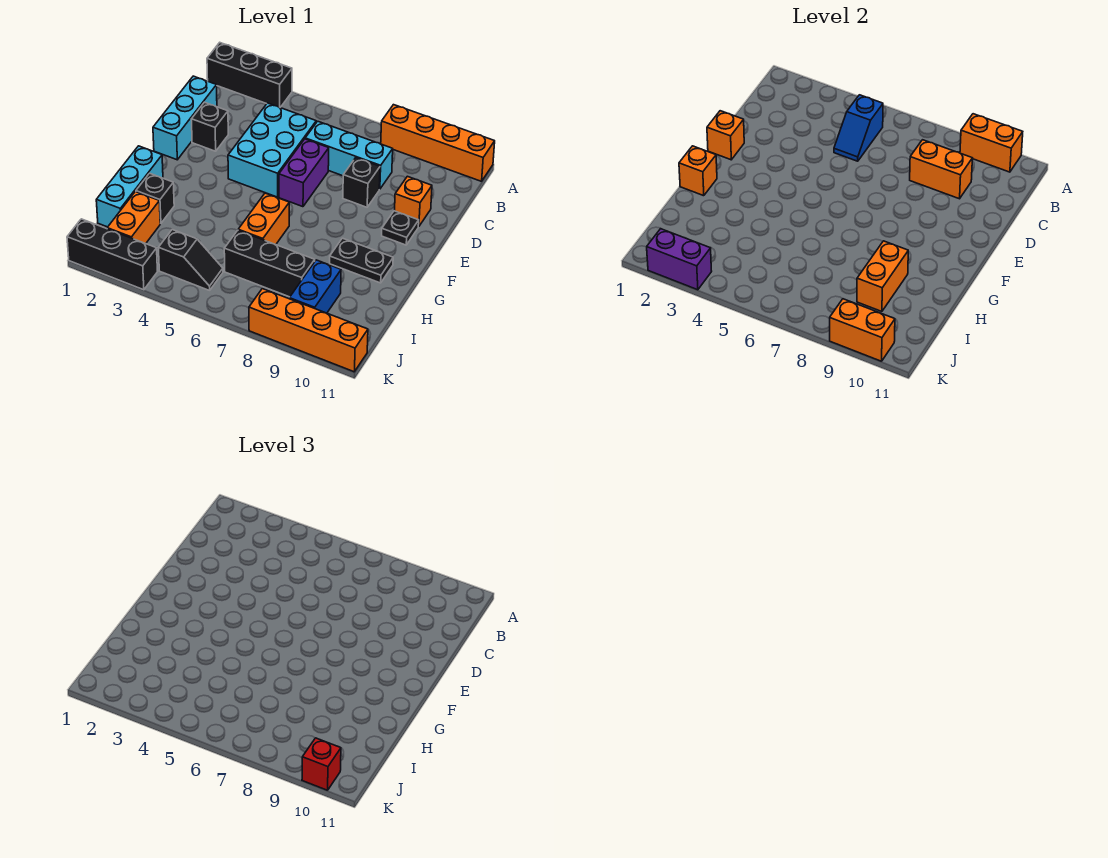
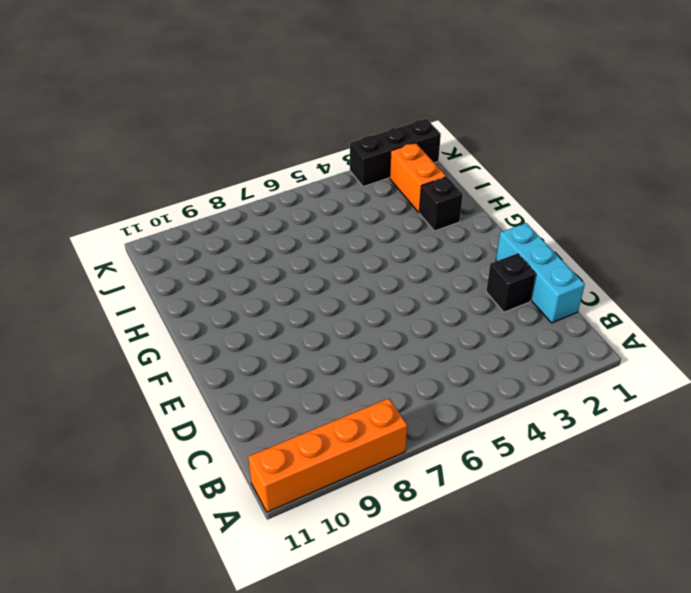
none -> black brick A1:A3 level 1
none -> cyan brick C4:E5 level 1
none -> cyan brick C6:C8 level 1

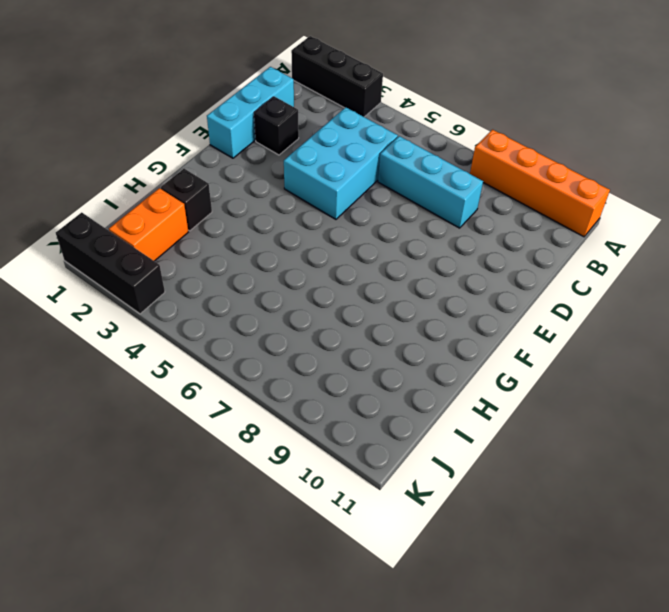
none -> purple brick D6:E6 level 1
none -> black brick D8 level 1
none -> orange brick D10 level 1

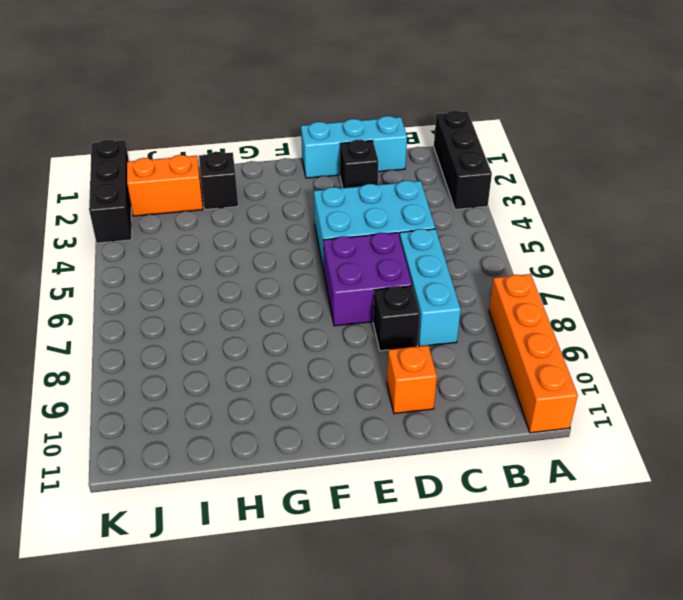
purple brick D6:E7 level 1 -> purple brick D6:E6 level 1
none -> black plate E10 level 1
none -> cyan brick G1:I1 level 1
none -> orange brick G6:H6 level 1

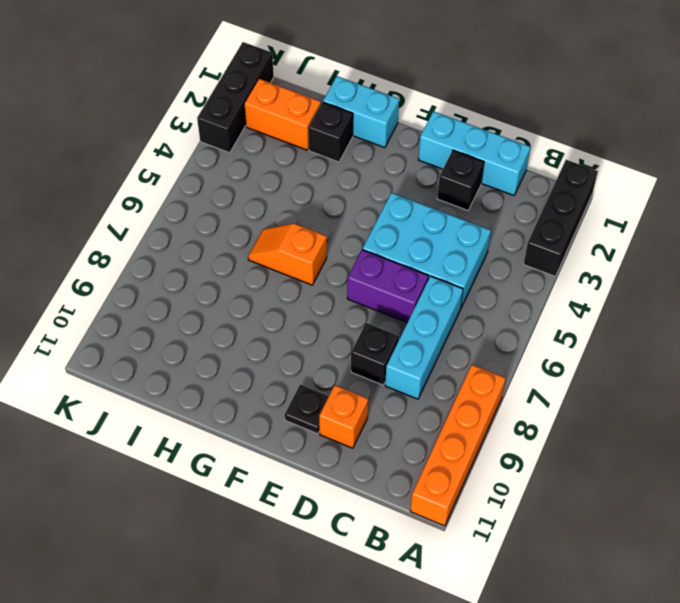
cyan brick G1:H1 level 1 -> cyan brick G1:I1 level 1
orange slope G6:H6 level 1 top G -> orange brick G6:H6 level 1
none -> black plate G9:G10 level 1
none -> black brick I6:I8 level 1
none -> blue brick I9:J9 level 1

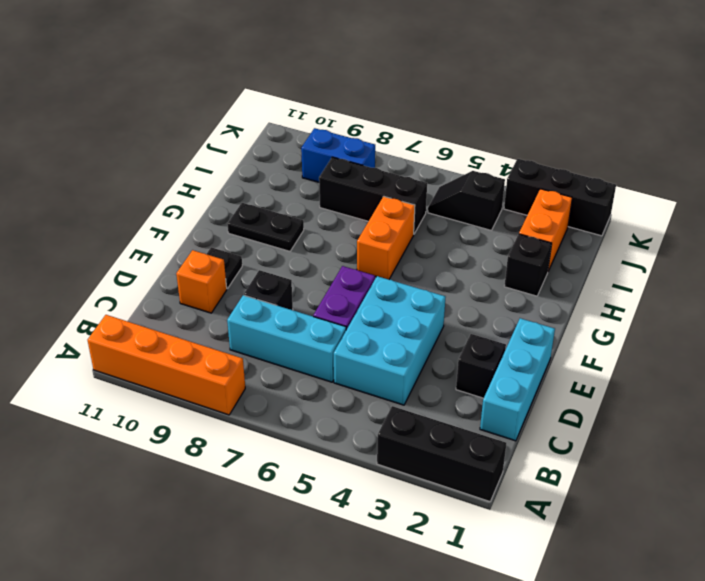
blue brick J8:J9 level 1 -> blue brick I9:J9 level 1
none -> cyan brick G1:I1 level 1
none -> orange brick K8:K11 level 1
none -> orange brick A9:A10 level 2

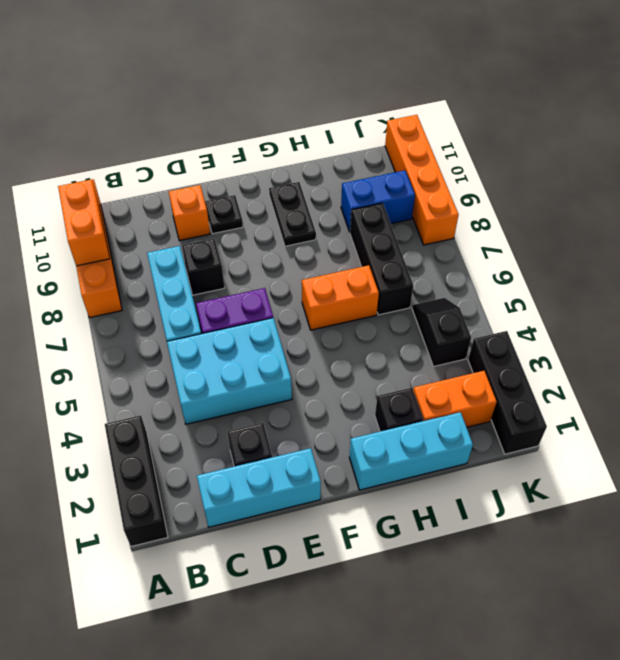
none -> blue slope B5:C5 level 2 top B
none -> orange brick C8:C9 level 2
none -> orange brick E1 level 2

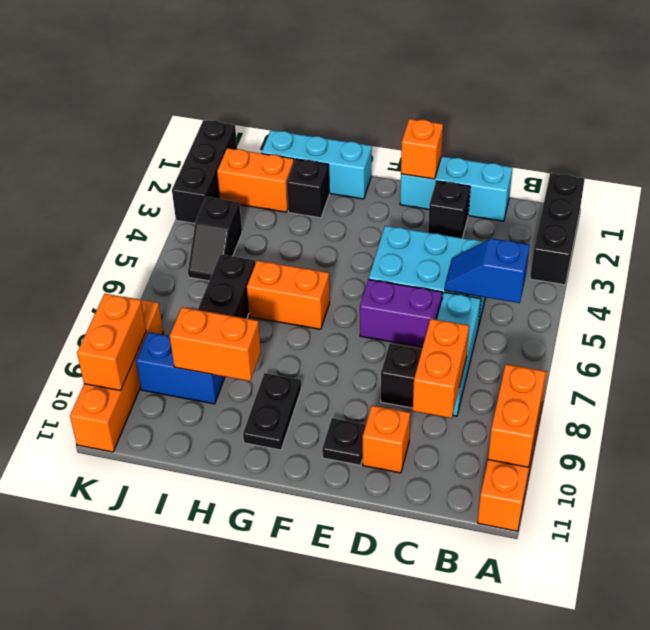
none -> orange brick G1 level 2
none -> purple brick K2:K3 level 2
none -> red brick K10 level 3

